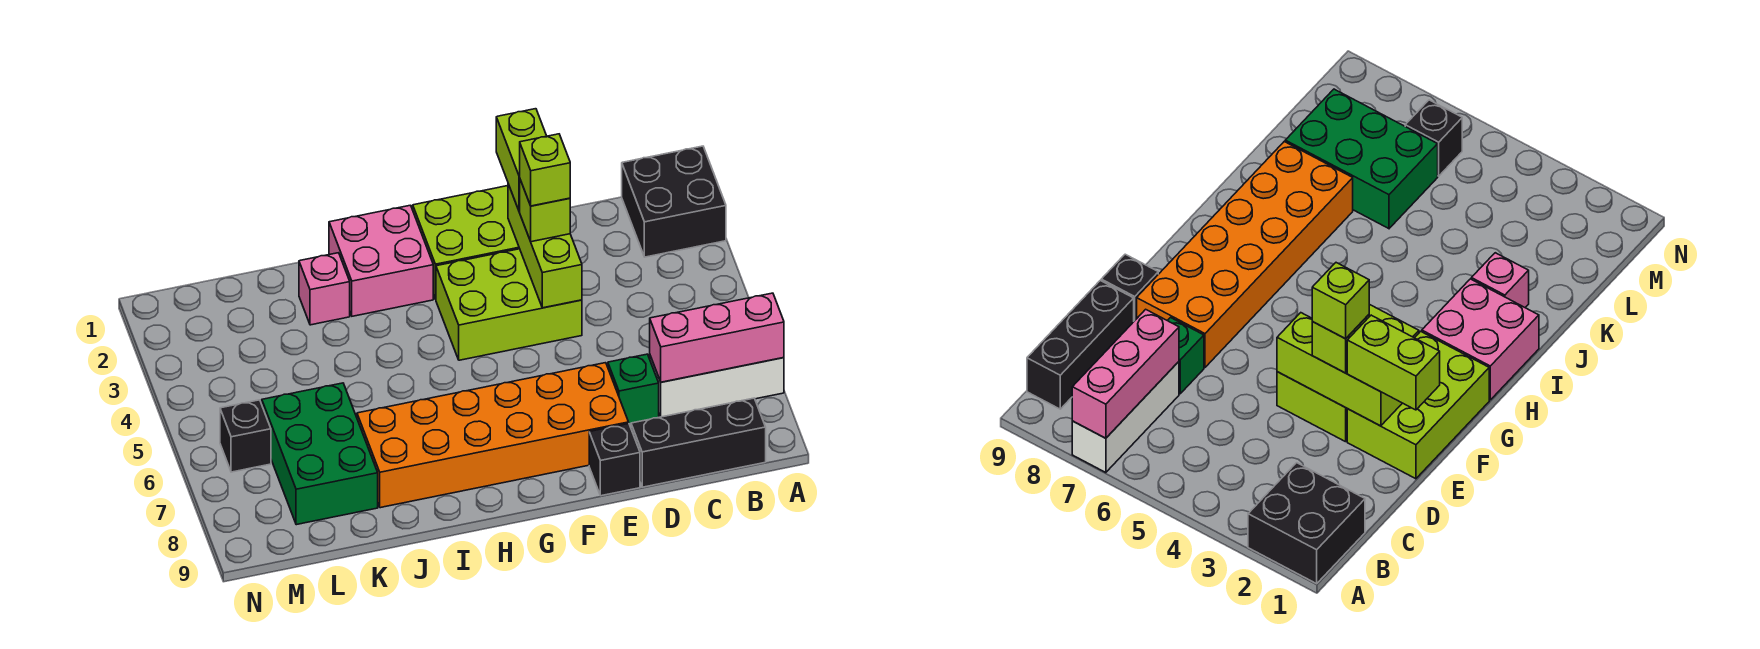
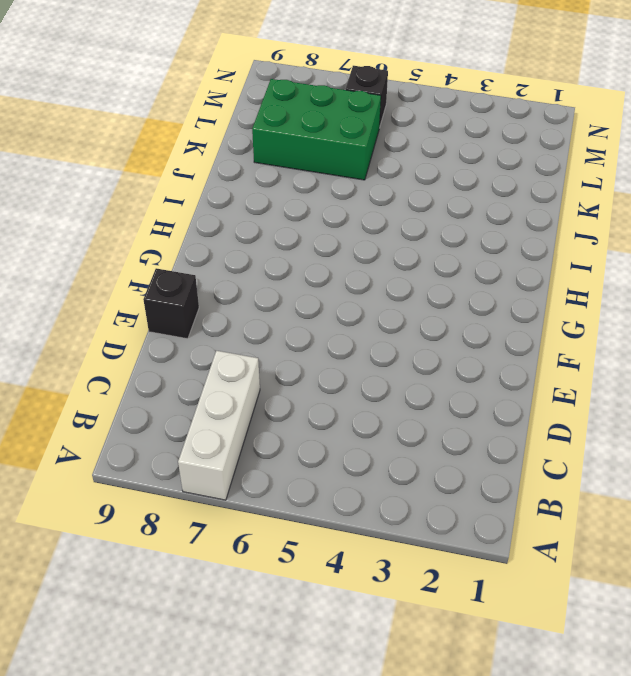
none -> black brick A1:B2 level 1
none -> black brick B9:D9 level 1
none -> green brick D7 level 1

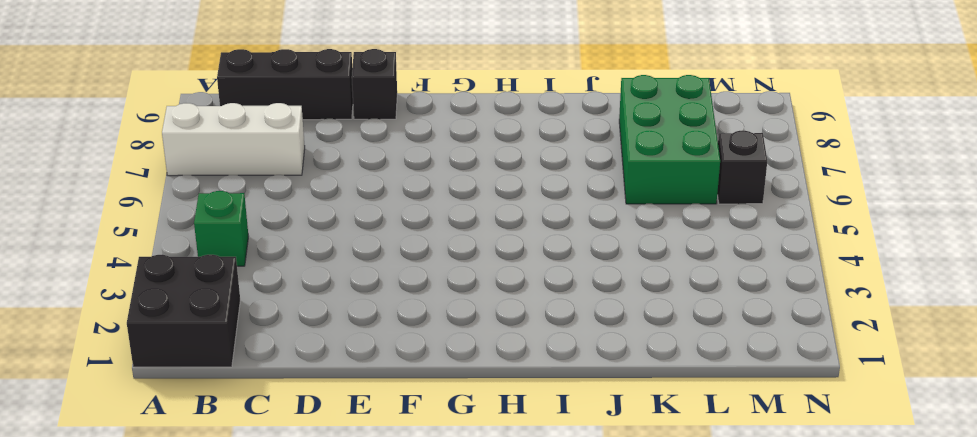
green brick B4 level 1 -> green brick D7 level 1
none -> lime brick E1:G2 level 1
none -> lime brick E3:G4 level 1
none -> orange brick E7:J8 level 1

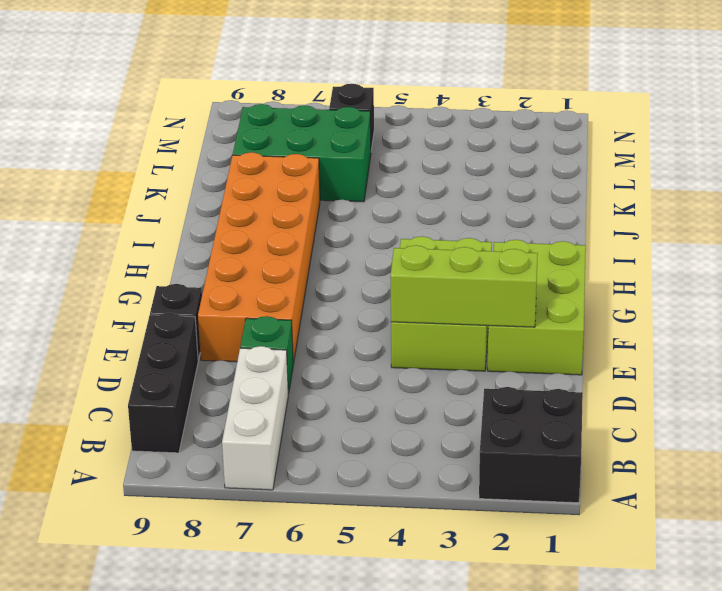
none -> pink brick H1:I2 level 1
none -> pink brick J2 level 1
none -> pink brick A7:C7 level 2

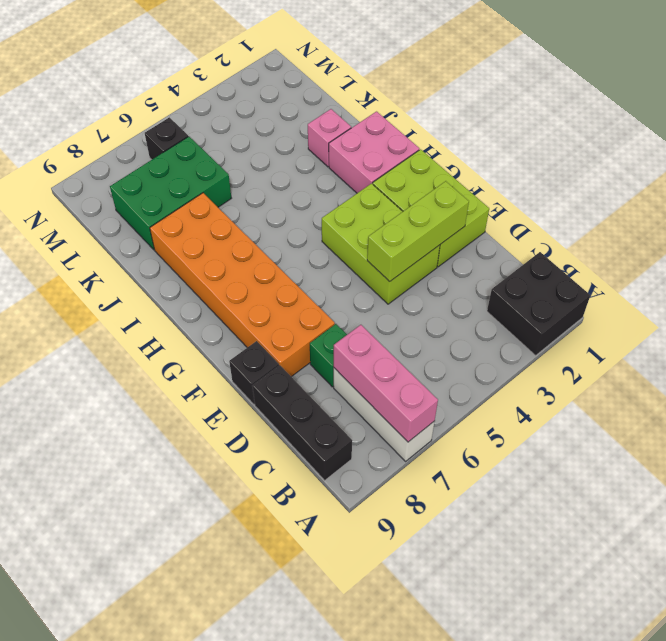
none -> lime brick E1:E2 level 3
none -> lime brick E3 level 3
none -> lime brick E3 level 4

